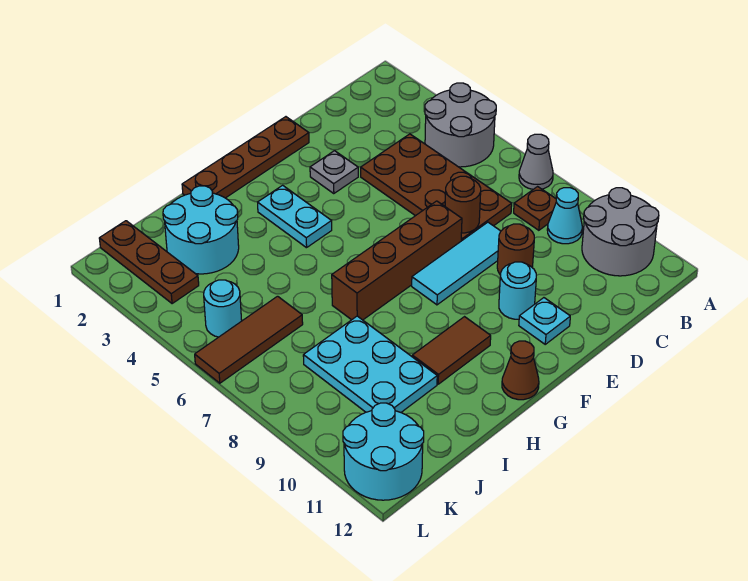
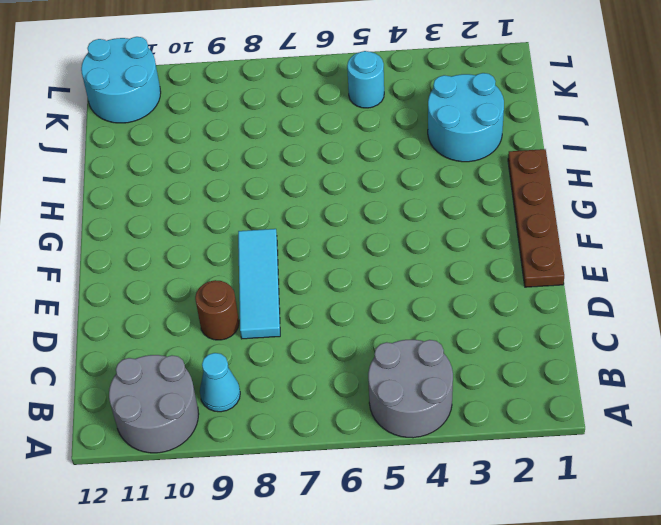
none -> grey cone A7 level 1
none -> brown plate B8 level 1
none -> brown plate C4:D7 level 1

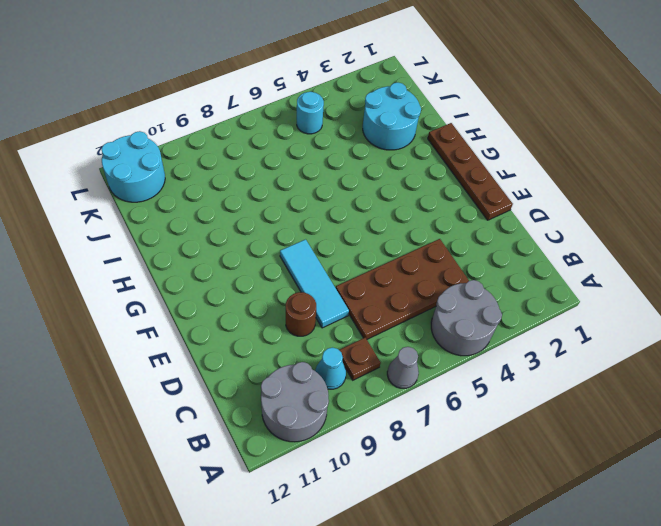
none -> grey plate E3 level 1
none -> brown brick E7:H7 level 1
none -> cyan round brick E10 level 1

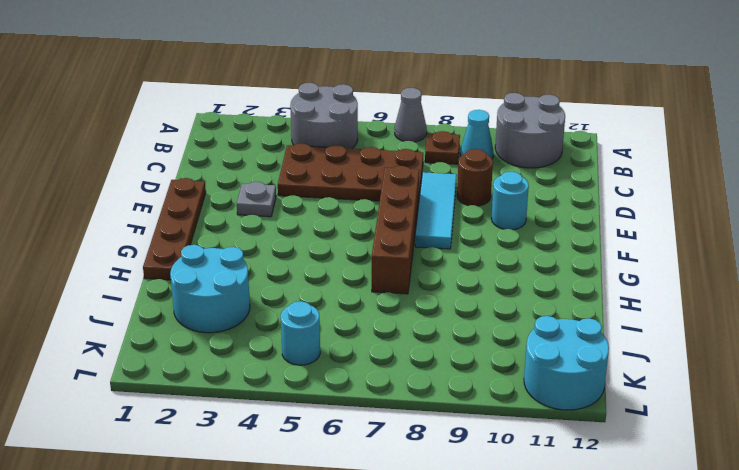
none -> cyan plate E11 level 1
none -> cyan plate G3:G4 level 1
none -> brown tile G10:H10 level 1

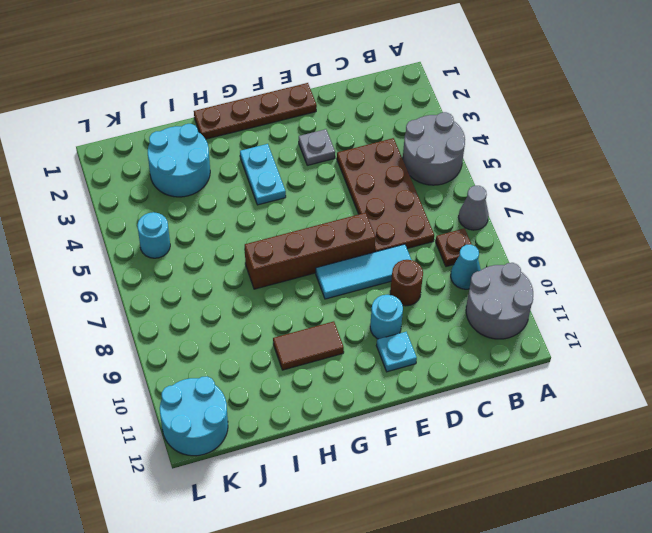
none -> brown cone G12 level 1
none -> cyan plate I8:J10 level 1
none -> brown tile J6:L6 level 1

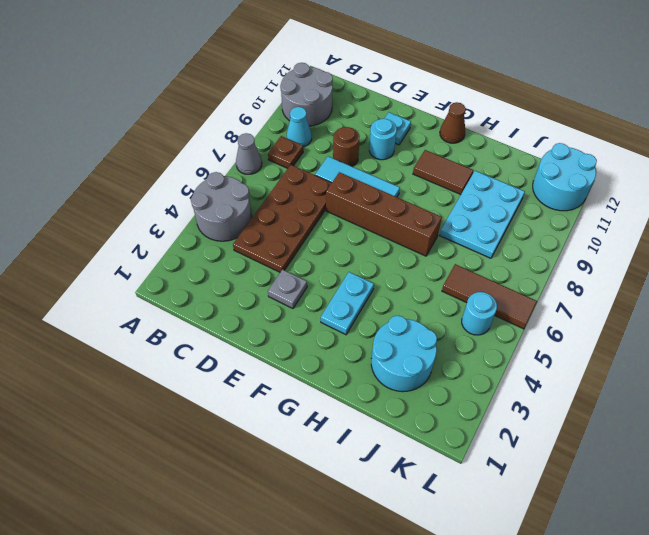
none -> brown plate E1:H1 level 1
none -> brown plate K1:K3 level 1
none -> brown round brick D7 level 2

